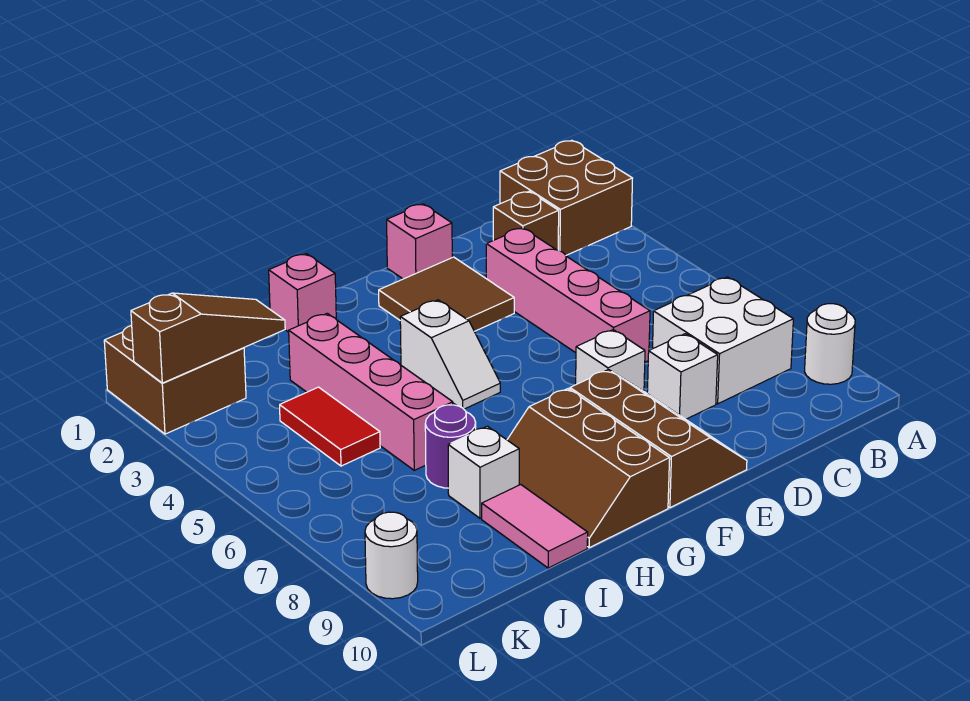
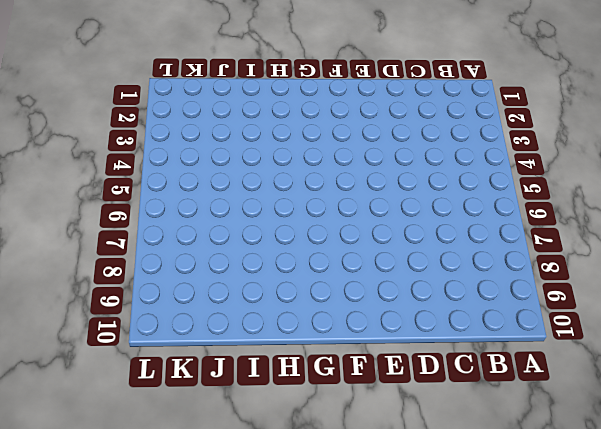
none -> brown brick A1:B2 level 1
none -> white round brick A9 level 1
none -> white brick B7:C8 level 1

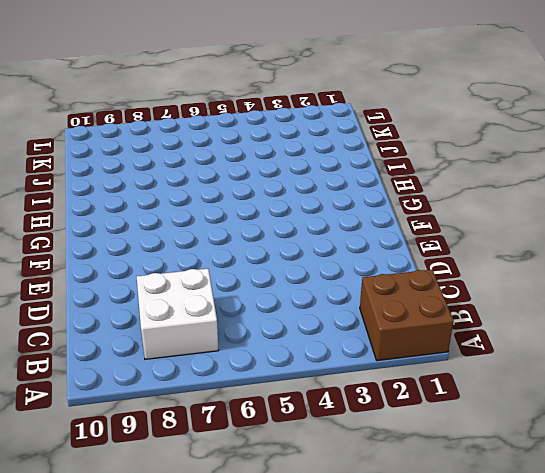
none -> white round brick A9 level 1
none -> brown brick C2 level 1
none -> pink brick D3:D6 level 1

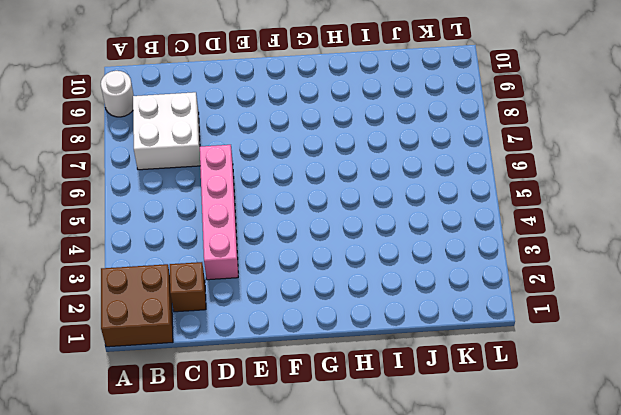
none -> white brick D8 level 1
none -> pink brick E1 level 1
none -> brown tile E2:F3 level 1

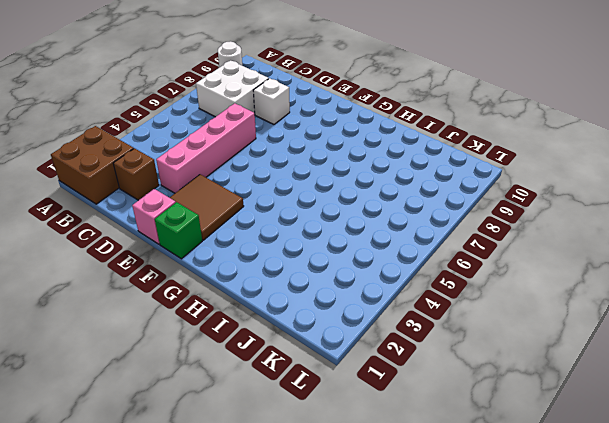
green brick F1 level 1 -> none
none -> white brick E7 level 1
none -> brown slope E8:F10 level 1 top F
none -> white slope G4:G5 level 1 top 4

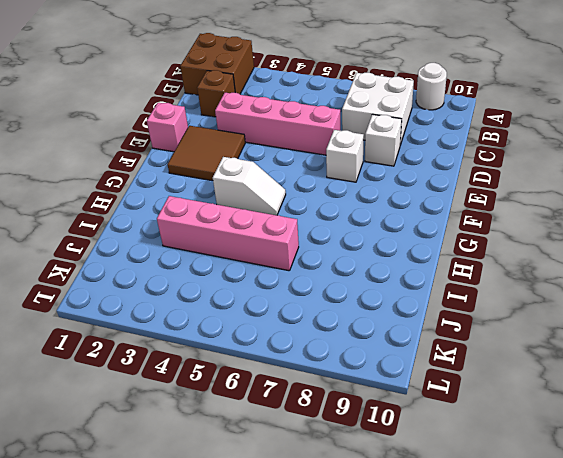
none -> brown slope E8:F10 level 1 top F
none -> brown slope G8:H10 level 1 top G
none -> pink brick H1 level 1

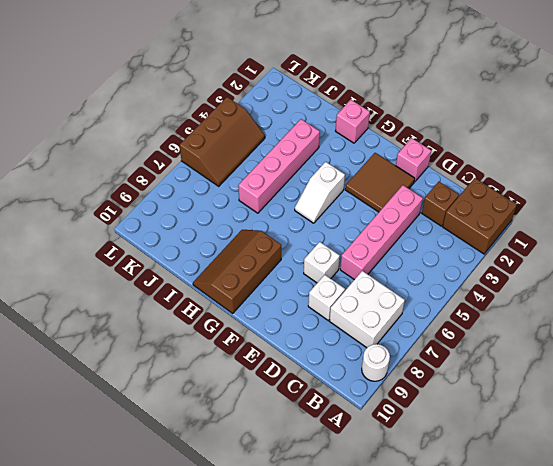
brown slope K4:L6 level 1 top L -> brown slope E8:F10 level 1 top F
none -> purple round brick I7 level 1
none -> white brick I8 level 1
none -> pink tile I9:I10 level 1

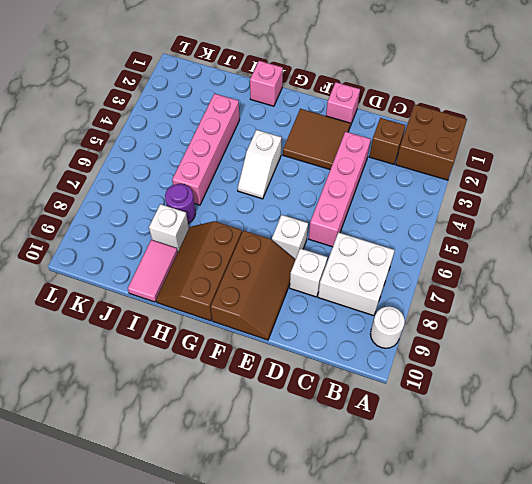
none -> red tile J4:J5 level 1
none -> brown brick K1:L2 level 1
none -> white round brick L9 level 1

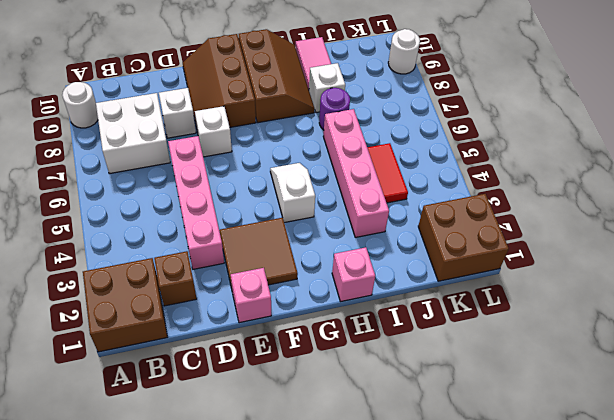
none -> brown slope J2:L2 level 2 top L

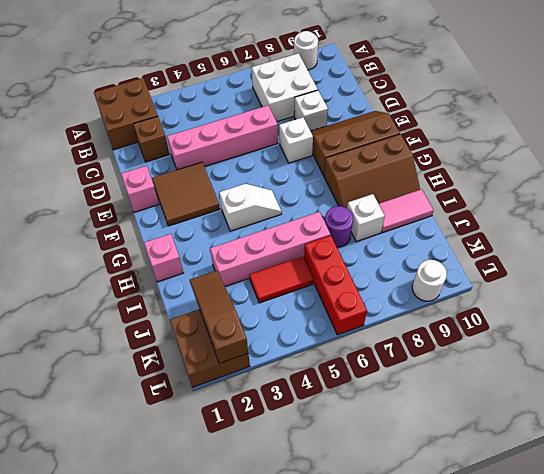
red brick J6:L6 level 1 -> none

